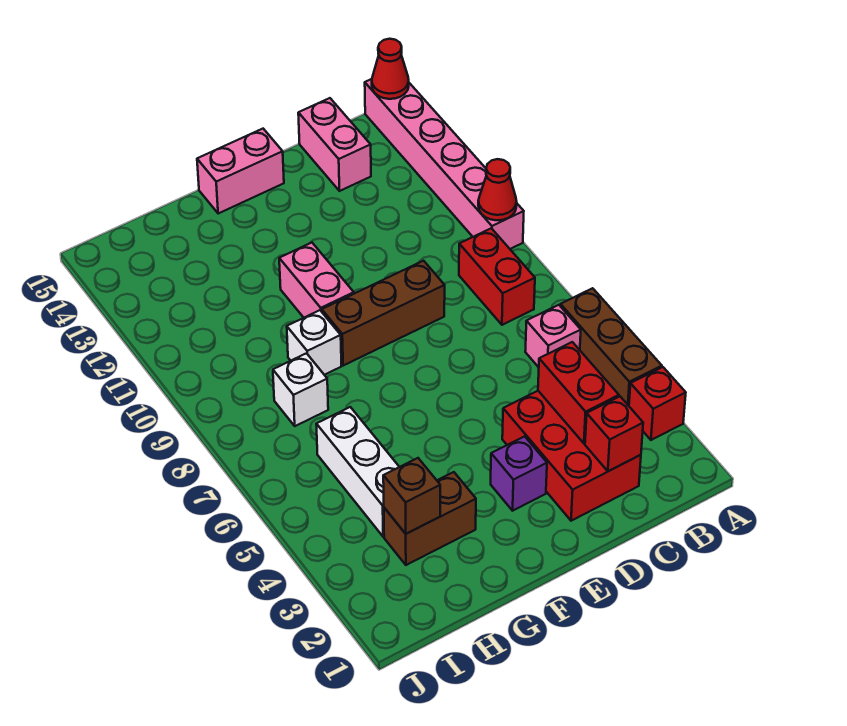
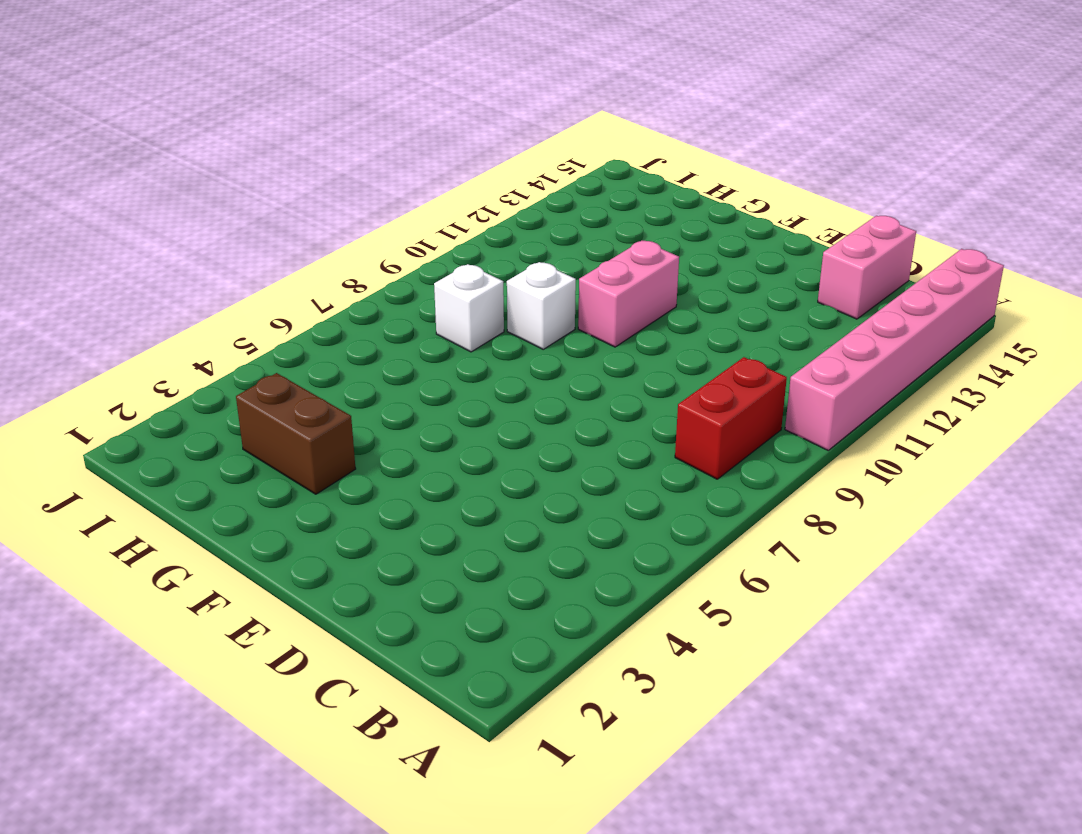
none -> red brick A3 level 1
none -> brown brick A4:A6 level 1
none -> pink brick B6 level 1

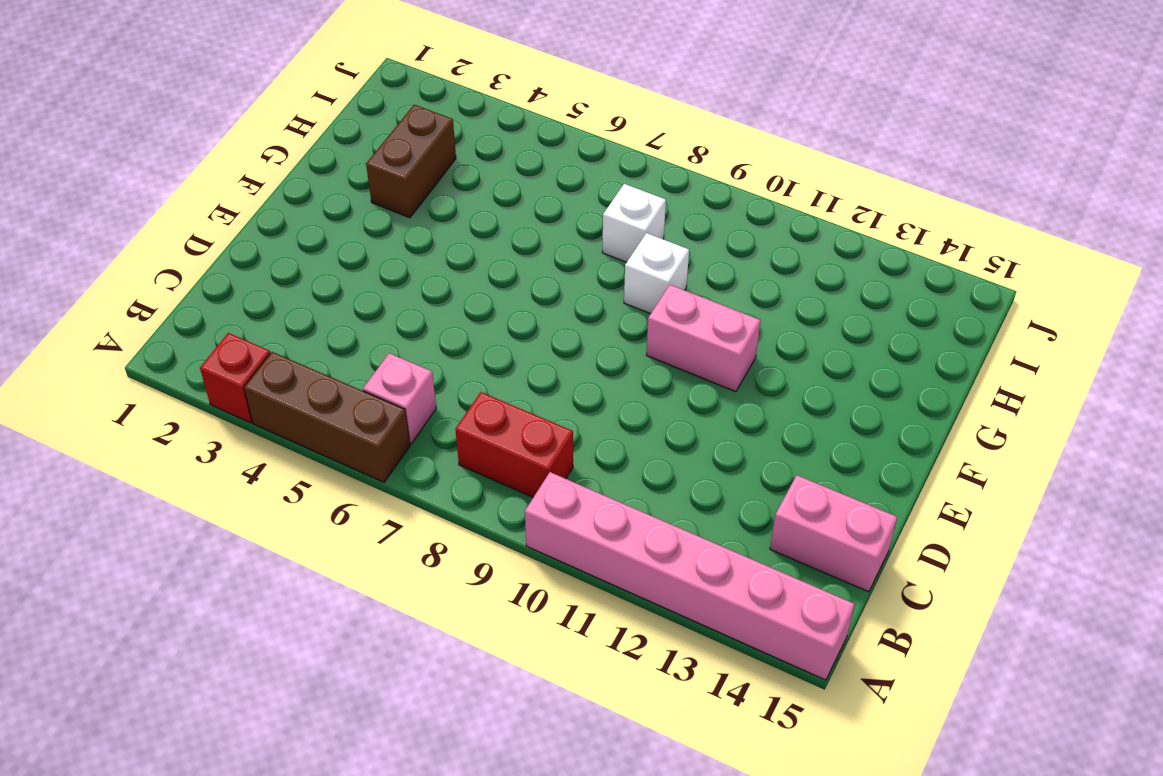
none -> red brick C2:D4 level 1
none -> brown brick D9:F9 level 1
none -> purple brick E3 level 1

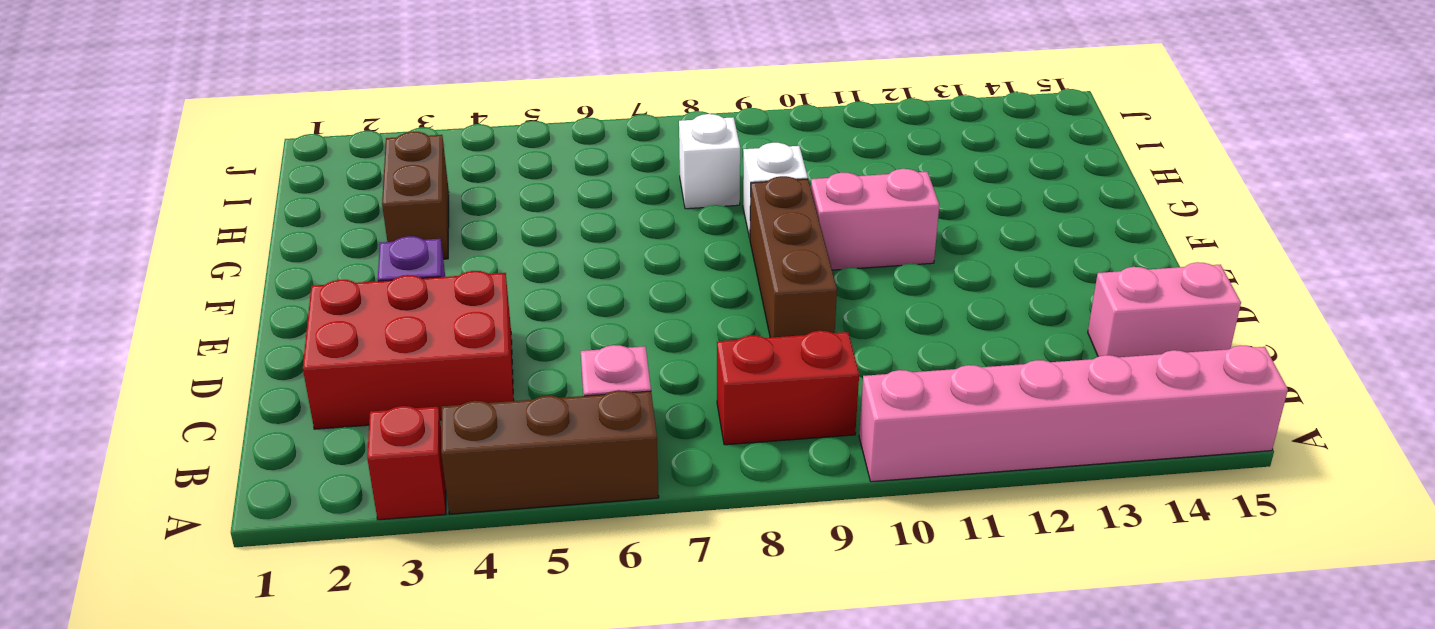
none -> pink brick E15:F15 level 1
none -> white brick H4:H6 level 1
none -> red cone A10 level 2

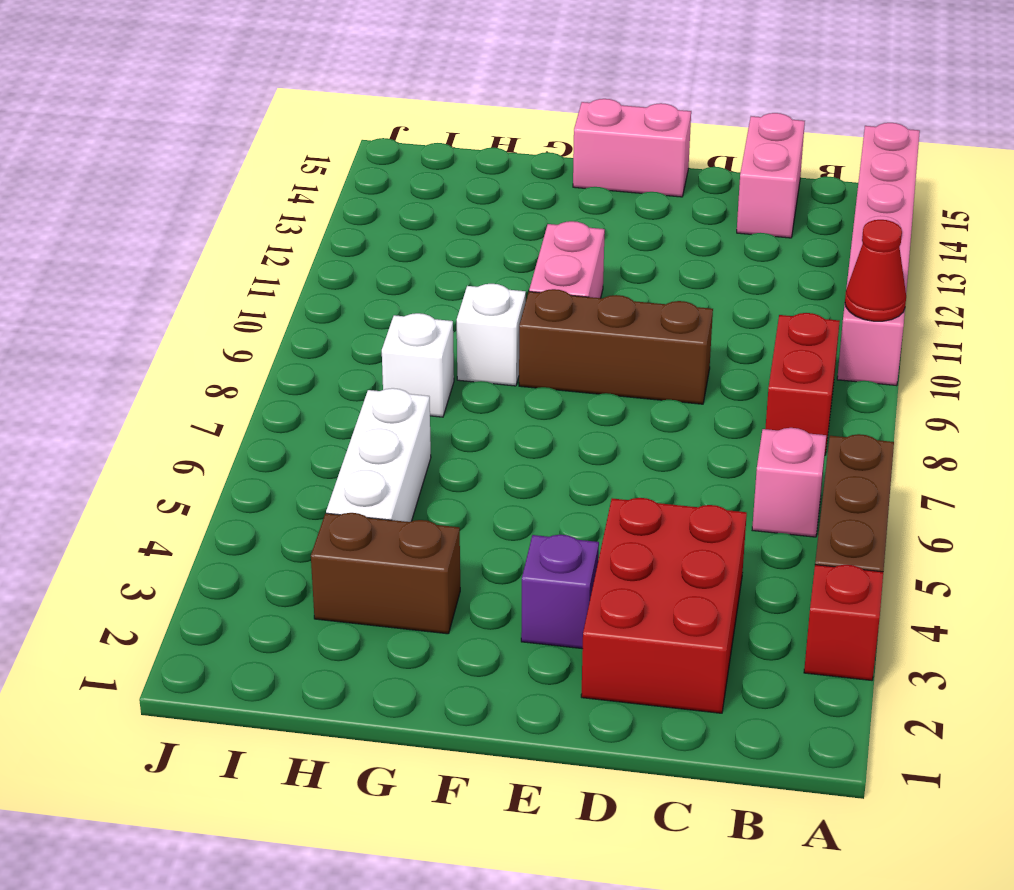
none -> red cone A15 level 2
none -> red brick C2 level 2
none -> red brick C3:C4 level 2

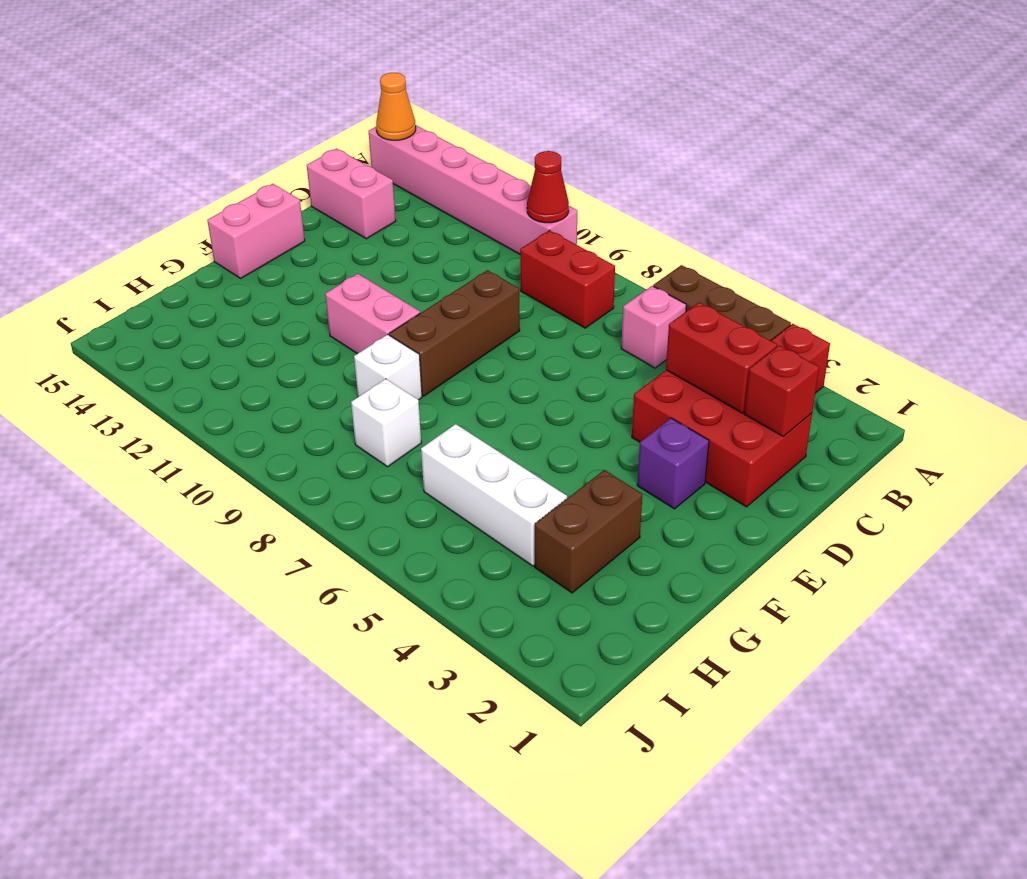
orange cone A15 level 2 -> red cone A15 level 2
none -> brown brick H3 level 2

